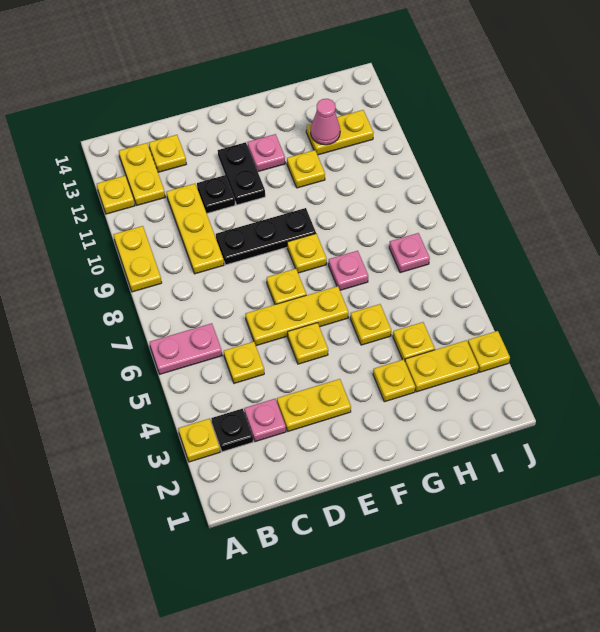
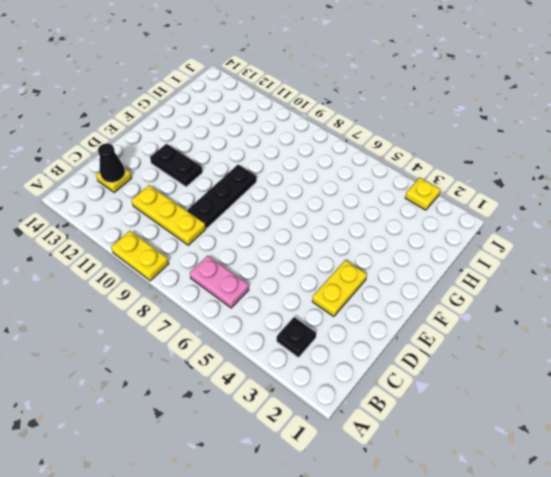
pink plate B6:B7 level 1 -> pink plate A6:B6 level 1
black cone C13 level 2 -> none
none -> yellow plate A3 level 1
none -> yellow plate A12 level 1
none -> yellow plate B12:B13 level 1

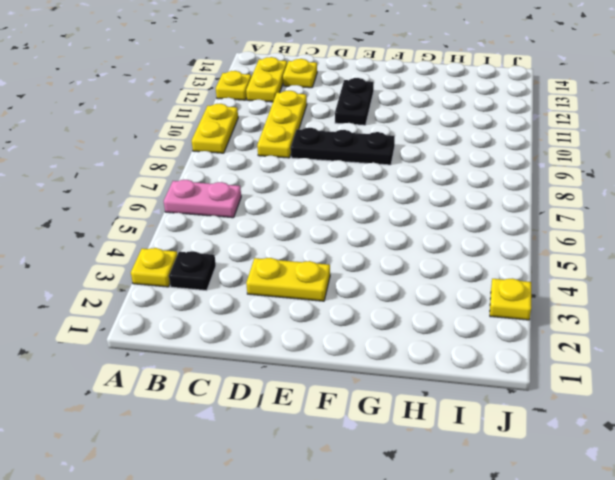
none -> pink plate C3 level 1
none -> yellow plate C5 level 1
none -> yellow plate D6:F6 level 1

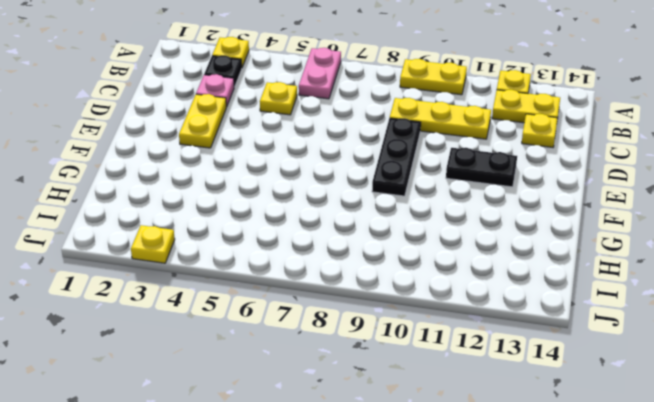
none -> yellow plate D6:F6 level 1
none -> black plate D11 level 1
none -> yellow plate E5 level 1

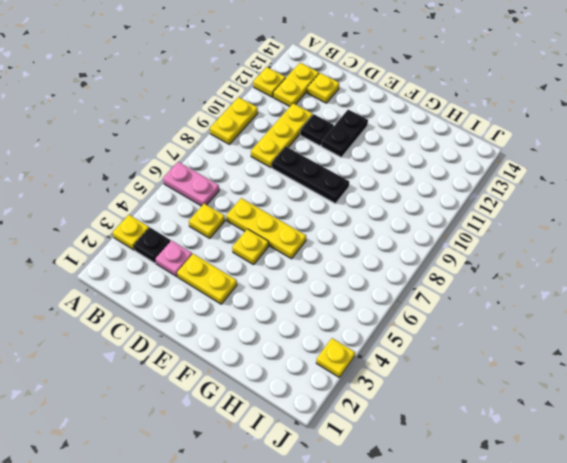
none -> yellow plate E7 level 1
none -> yellow plate F8 level 1
none -> pink plate F12 level 1

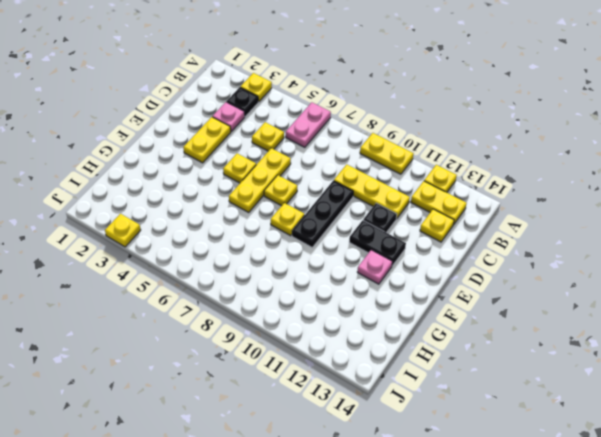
none -> yellow plate G3 level 1
none -> yellow plate G5 level 1
none -> pink plate G7 level 1

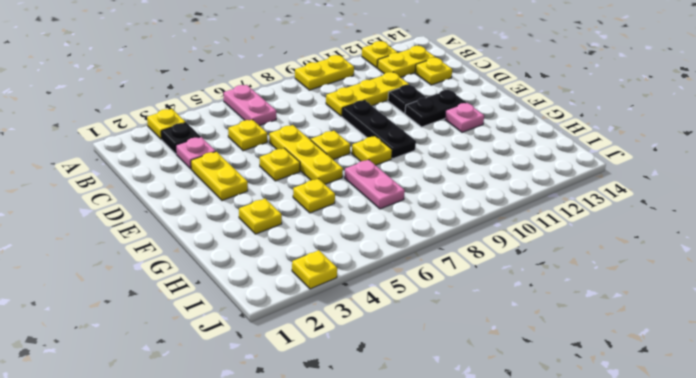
pink plate G7:H7 level 1 -> pink plate G7 level 1
none -> yellow plate G11 level 1
none -> yellow plate H3:I3 level 1
none -> yellow plate H4 level 1

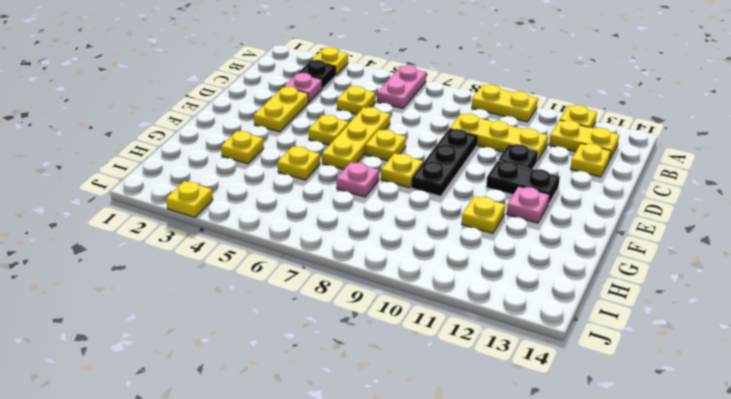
none -> yellow plate H3:I3 level 1
none -> yellow plate H4 level 1
none -> yellow plate H12:I12 level 1

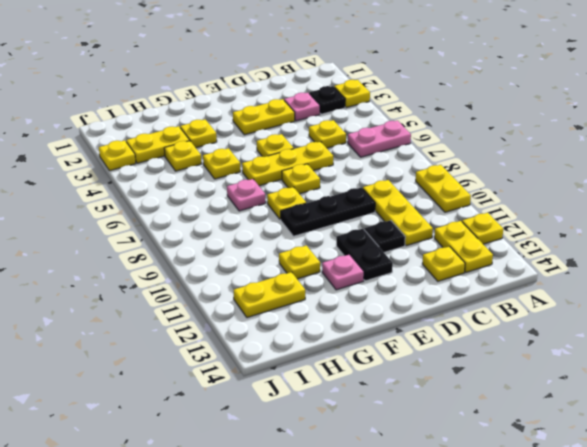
none -> pink plate I7 level 1
none -> pink cone H12 level 2

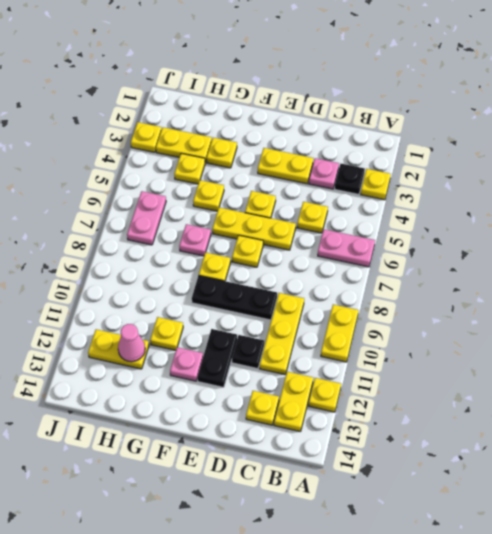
pink plate I6:I7 level 1 -> pink plate I7 level 1

